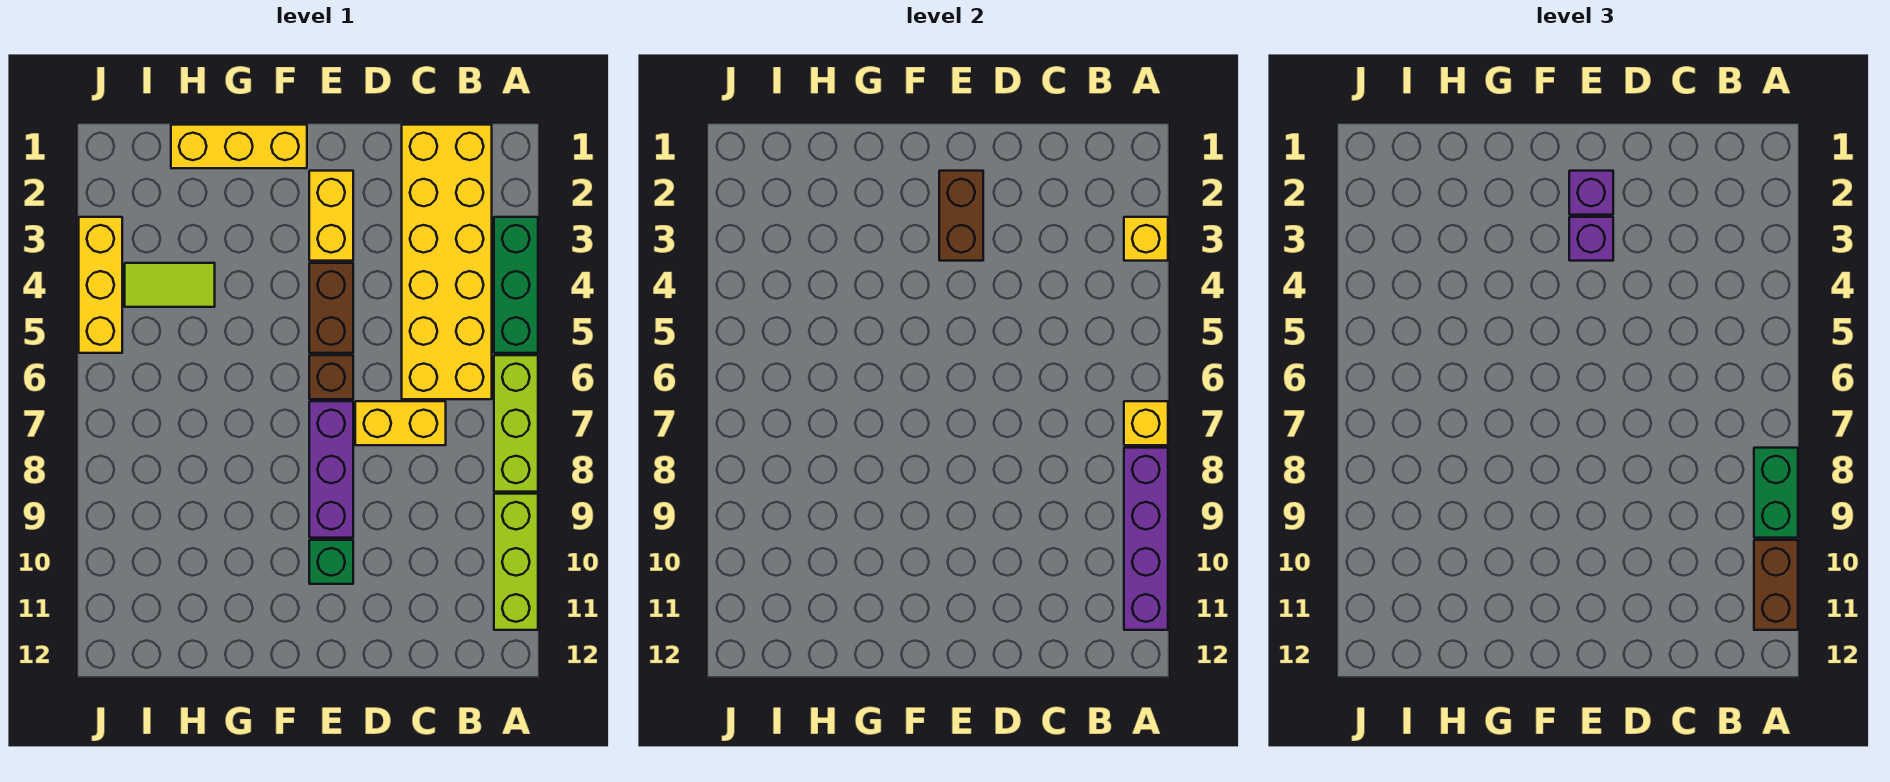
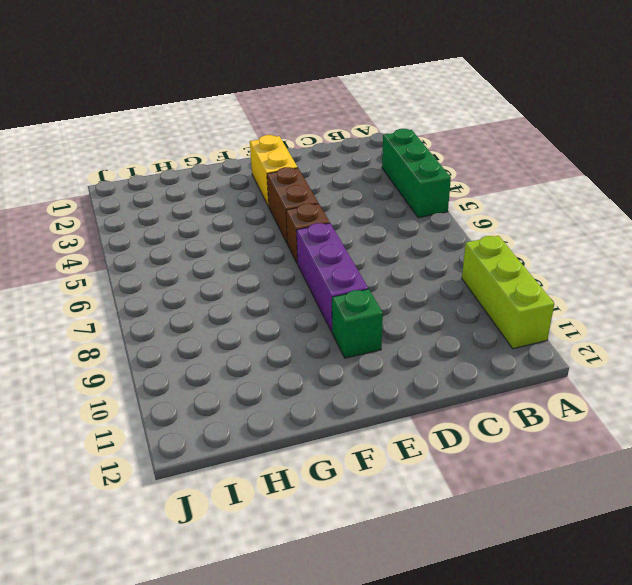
none -> lime brick A6:A8 level 1
none -> yellow brick B1:C6 level 1
none -> yellow brick C7:D7 level 1

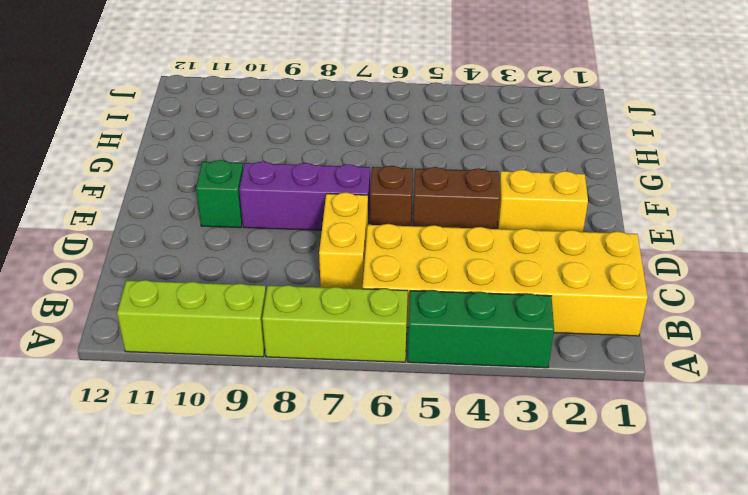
none -> yellow brick F1:H1 level 1
none -> lime tile H4:I4 level 1
none -> yellow brick J3:J5 level 1

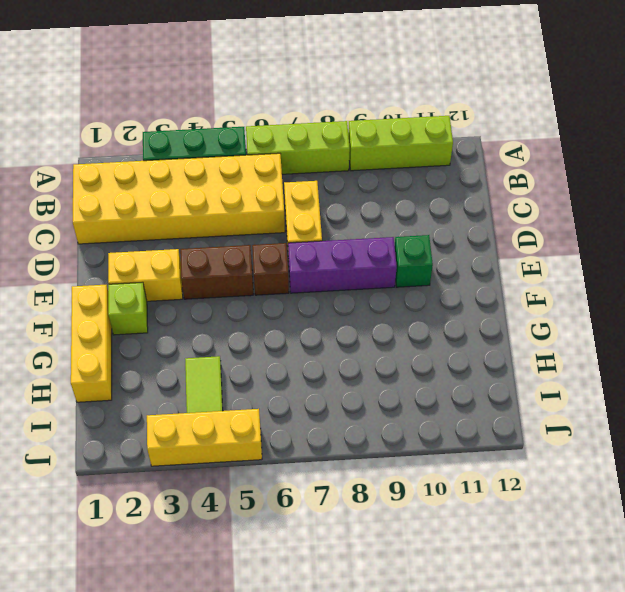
lime brick F2 level 1 -> none
none -> yellow brick A3 level 2
none -> yellow brick A7 level 2
none -> purple brick A8:A11 level 2

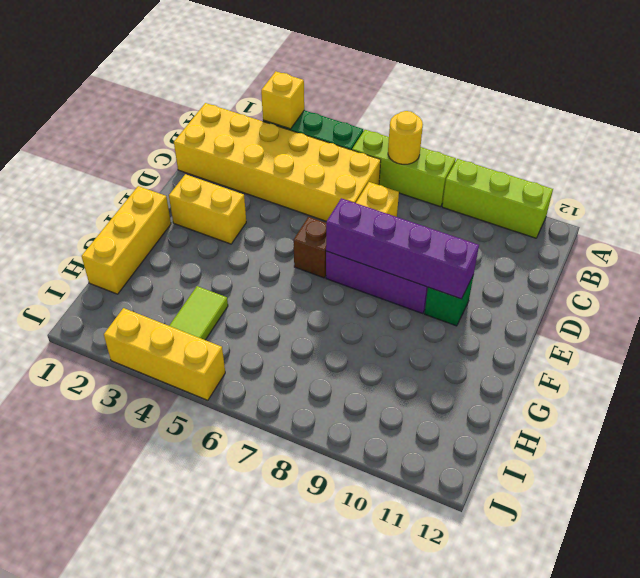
yellow round brick A7 level 2 -> yellow brick A7 level 2
purple brick E7:E10 level 2 -> purple brick A8:A11 level 2
none -> brown brick E4:E5 level 1
none -> brown brick E2:E3 level 2
none -> green brick A8:A9 level 3

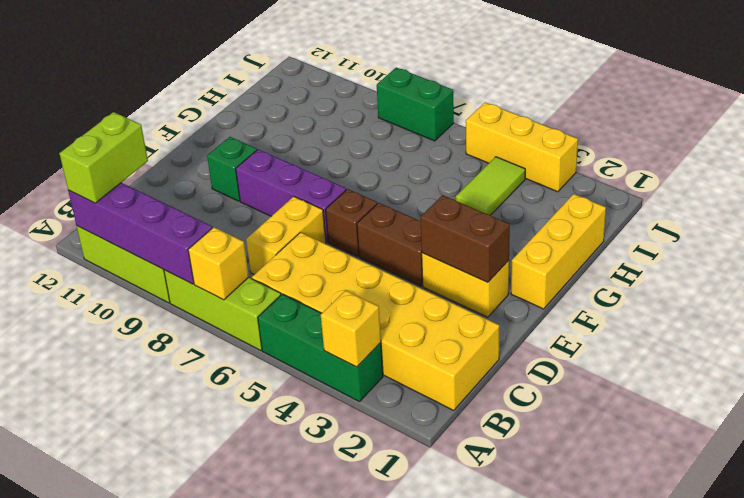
lime brick A11:B11 level 3 -> brown brick A10:A11 level 3
green brick J7:J8 level 1 -> green brick A8:A9 level 3
none -> purple brick E2 level 3
none -> purple brick E3 level 3

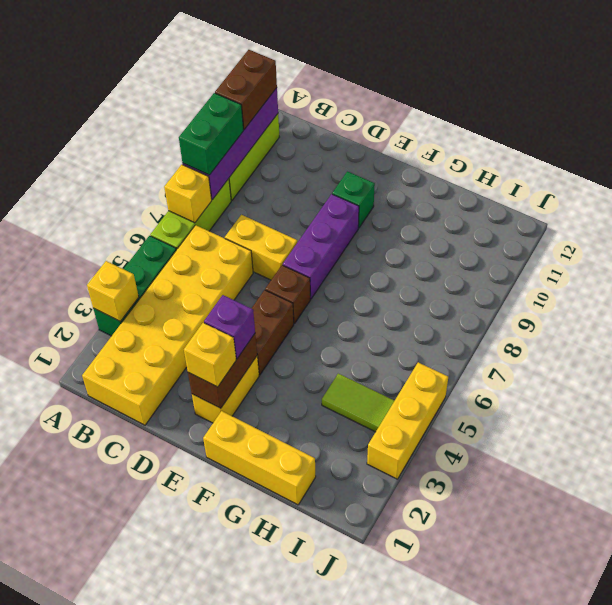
yellow brick E2 level 3 -> purple brick E2 level 3

